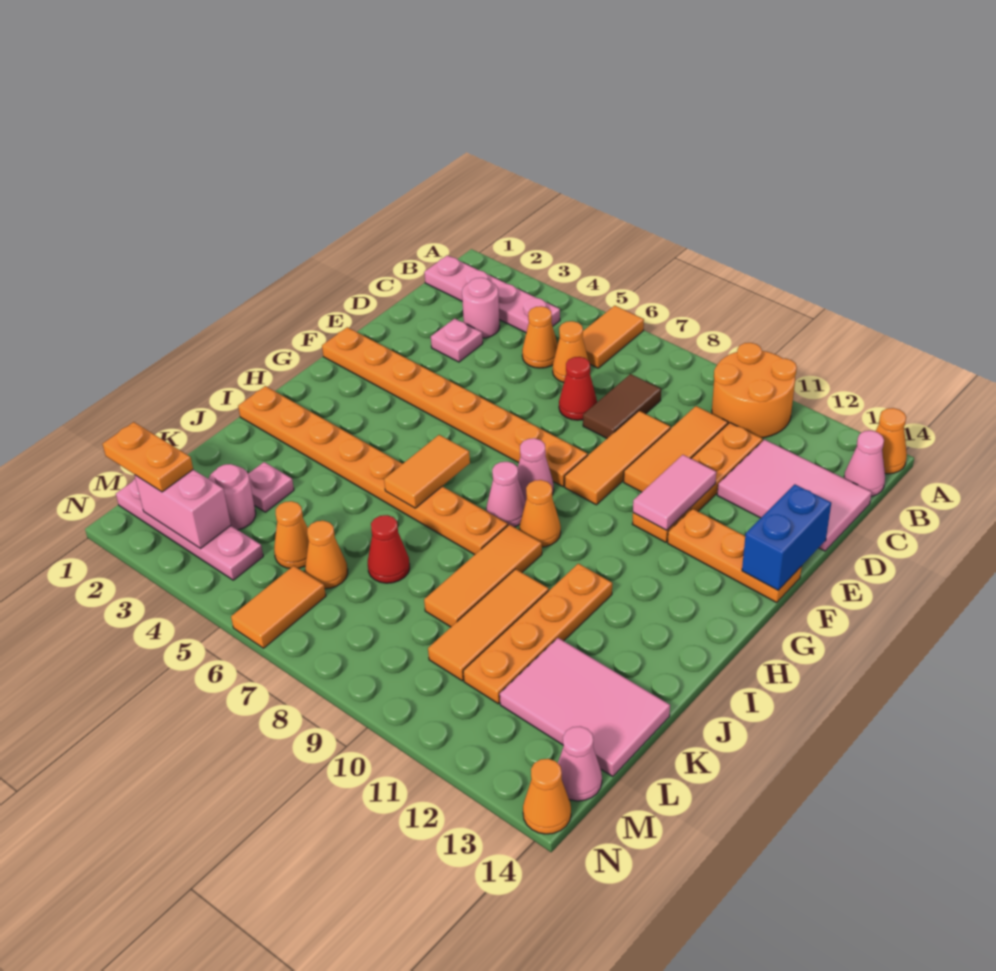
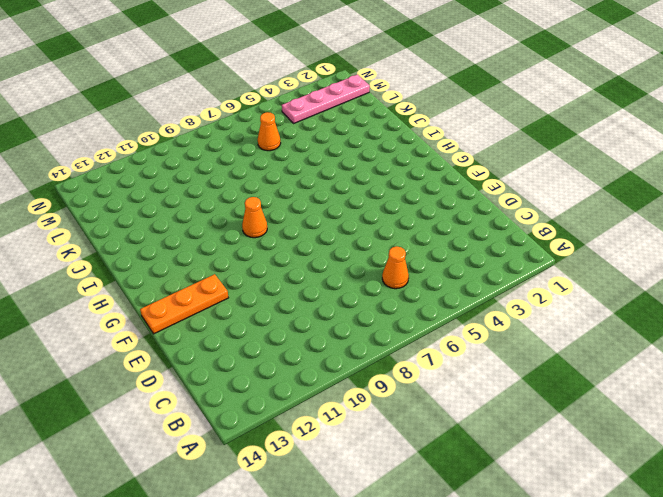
none -> orange tile A6:B6 level 1
none -> orange round brick A10:B11 level 1
none -> orange cone A14 level 1
none -> pink plate B1:B4 level 1

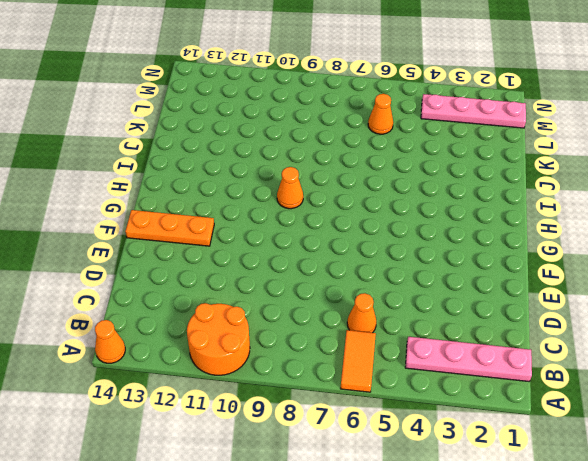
none -> pink cone B14 level 1
none -> pink round brick C3 level 1
none -> orange cone C5 level 1
none -> brown tile C8:D8 level 1

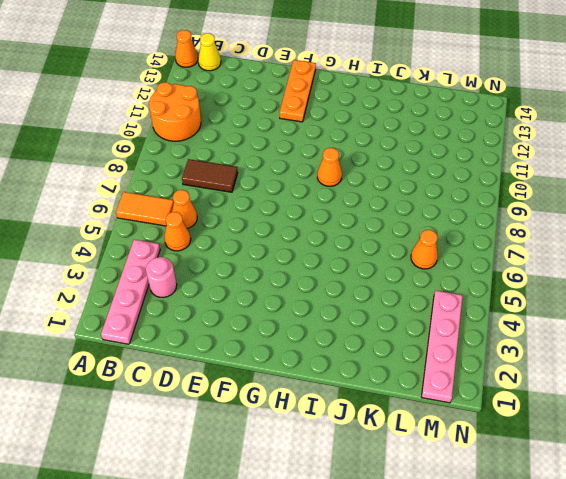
yellow cone B14 level 1 -> pink cone B14 level 1
none -> orange tile C10:E10 level 1
none -> orange plate C11:F11 level 1
none -> pink tile C12:D14 level 1
none -> pink plate D3 level 1

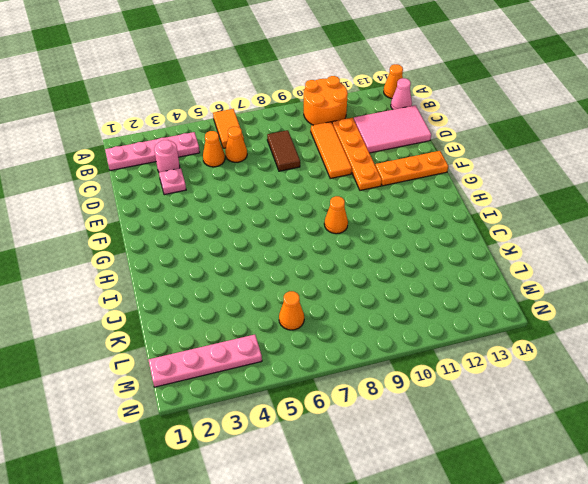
none -> red cone D7 level 1
none -> orange tile D9:F9 level 1
none -> orange plate F1:F8 level 1
none -> pink cone G8 level 1

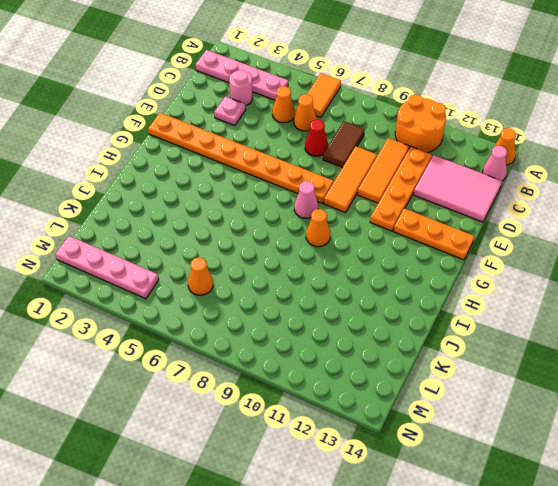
none -> pink cone H8 level 1
none -> orange plate I1:I8 level 1
none -> orange tile I9:K9 level 1
none -> orange plate I11:L11 level 1

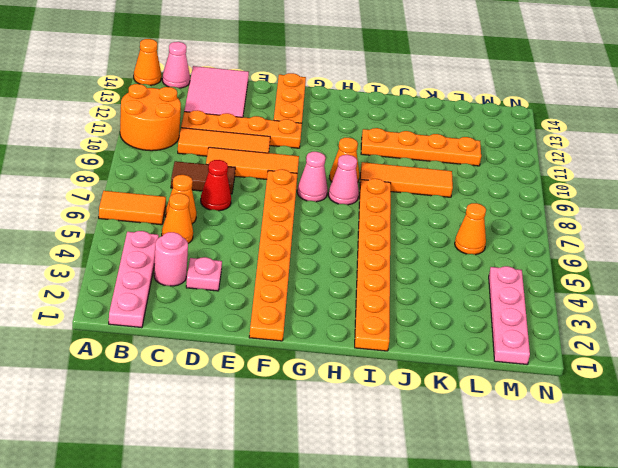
none -> orange tile J10:L10 level 1
none -> pink plate K3 level 1
none -> red cone K7 level 1
none -> pink tile K12:L14 level 1

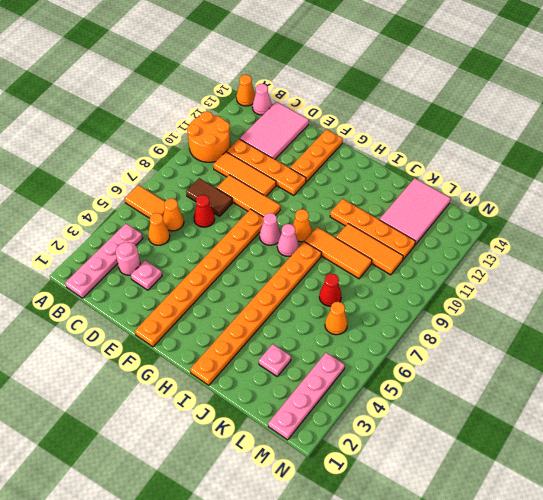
none -> pink round brick L3 level 1
none -> orange cone L5 level 1
none -> orange tile M6:N6 level 1
none -> pink cone M14 level 1

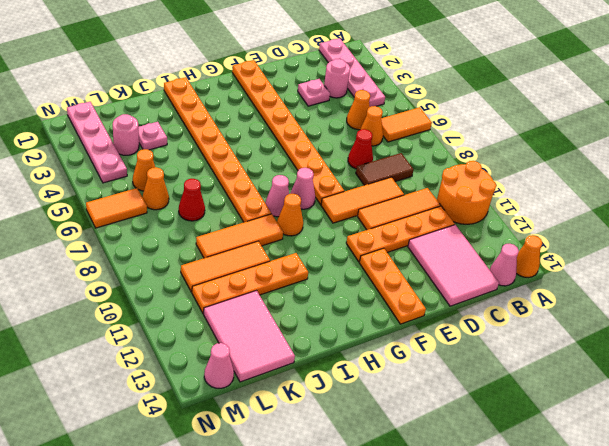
none -> orange cone N14 level 1
none -> pink tile E11:F11 level 2
none -> blue brick E14:F14 level 2
none -> orange tile H6:I6 level 2

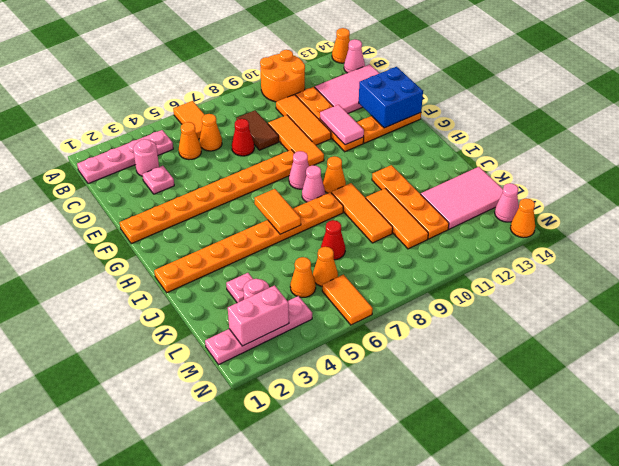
blue brick E13:F14 level 2 -> blue brick E14:F14 level 2
none -> orange plate M1:M2 level 3

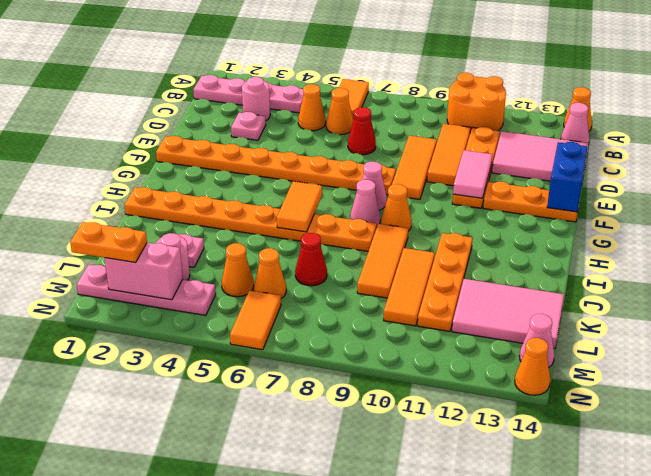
none -> brown tile C8:D8 level 1

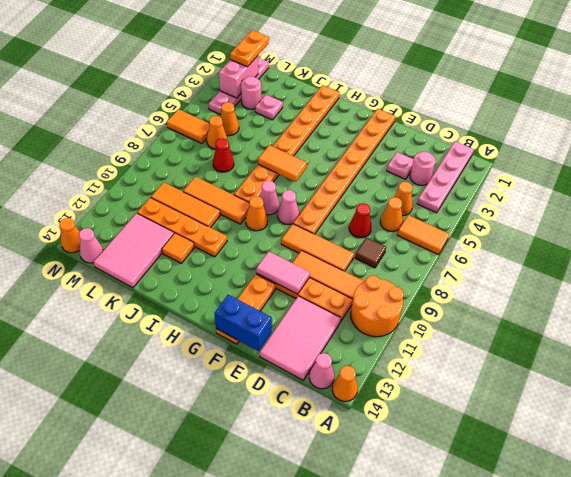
brown tile C8 level 1 -> brown tile C8:D8 level 1
orange tile J12 level 1 -> none

